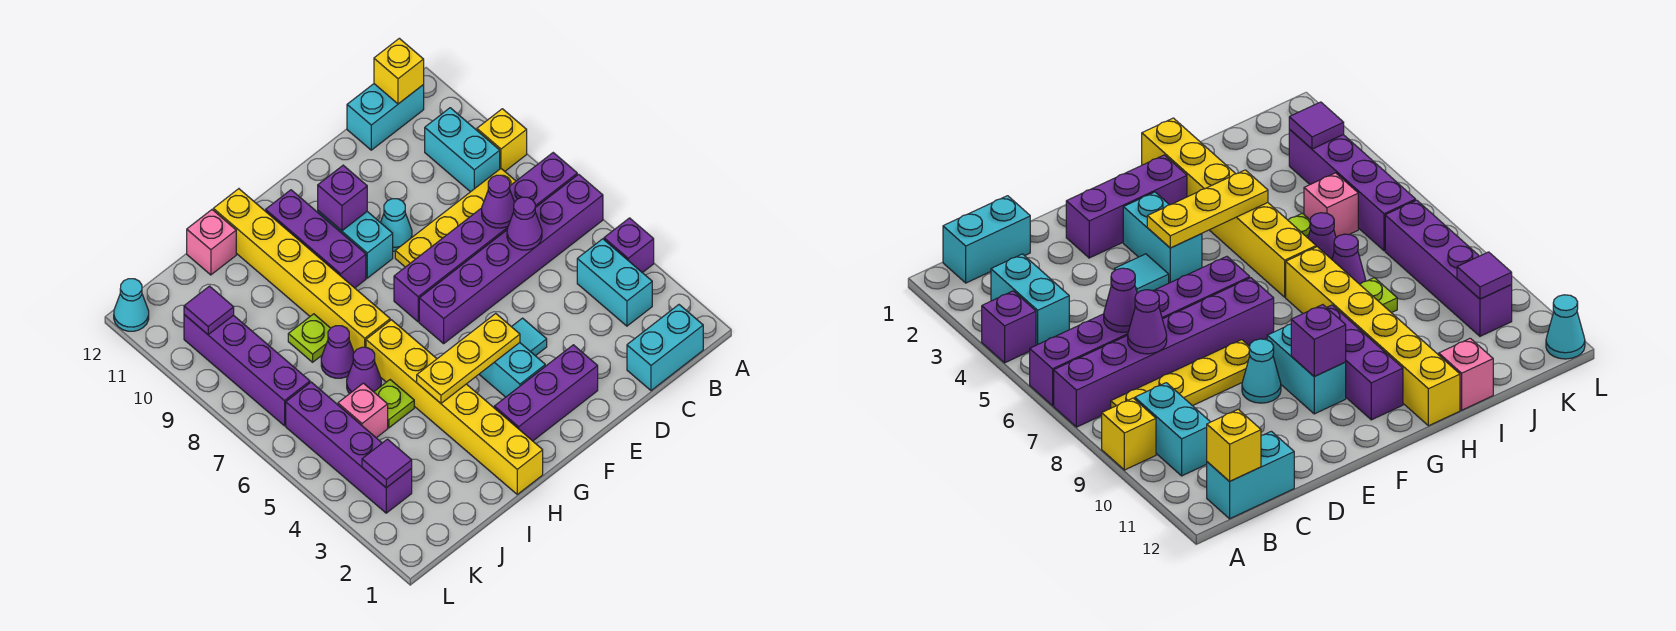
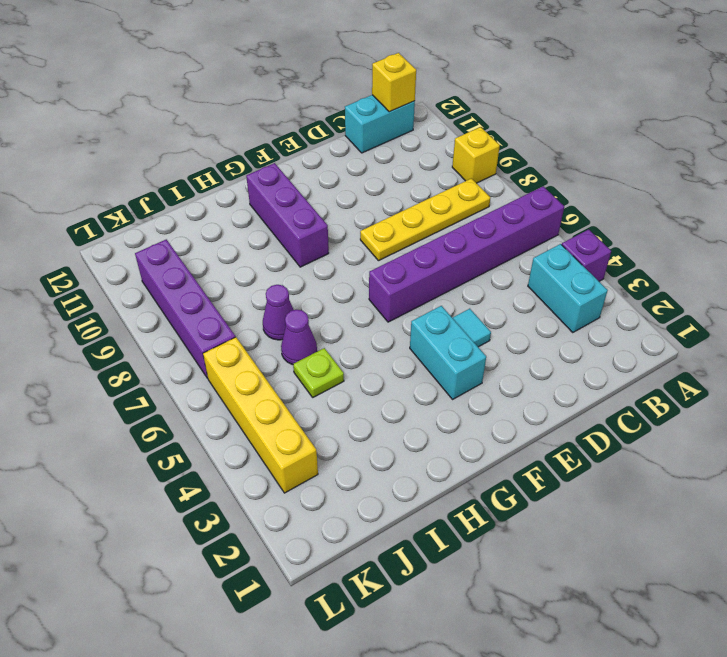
yellow brick K3:K6 level 1 -> purple brick K3:K6 level 1
none -> purple brick A7:F7 level 1
none -> cyan brick B1:C1 level 1
none -> cyan brick B9:B10 level 1
none -> purple brick E2:G2 level 1

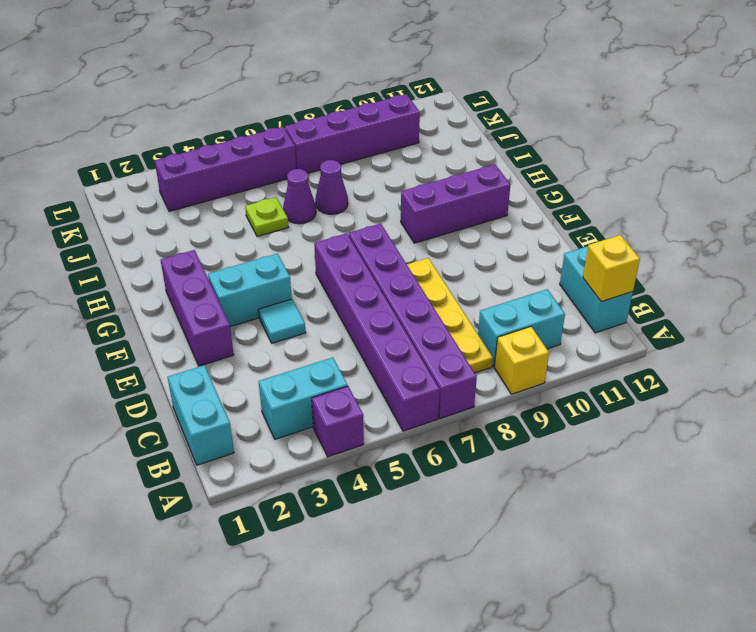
none -> cyan cone E9 level 1
none -> cyan brick F9:F10 level 1
none -> yellow brick H1:H6 level 1
none -> yellow brick H7:H12 level 1

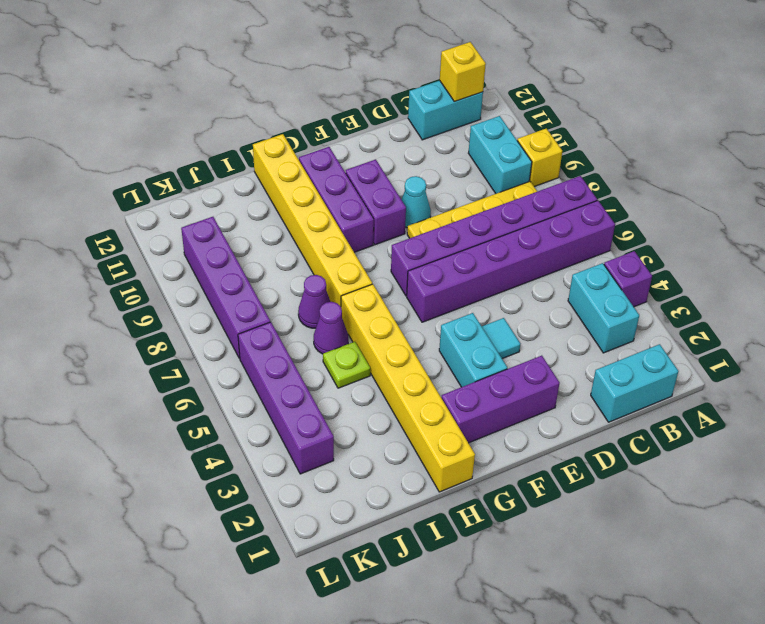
purple brick F9:F10 level 1 -> cyan brick F9:F10 level 1
none -> lime plate I8 level 1
none -> pink brick I12 level 1
none -> pink brick J5 level 1
none -> cyan cone L12 level 1

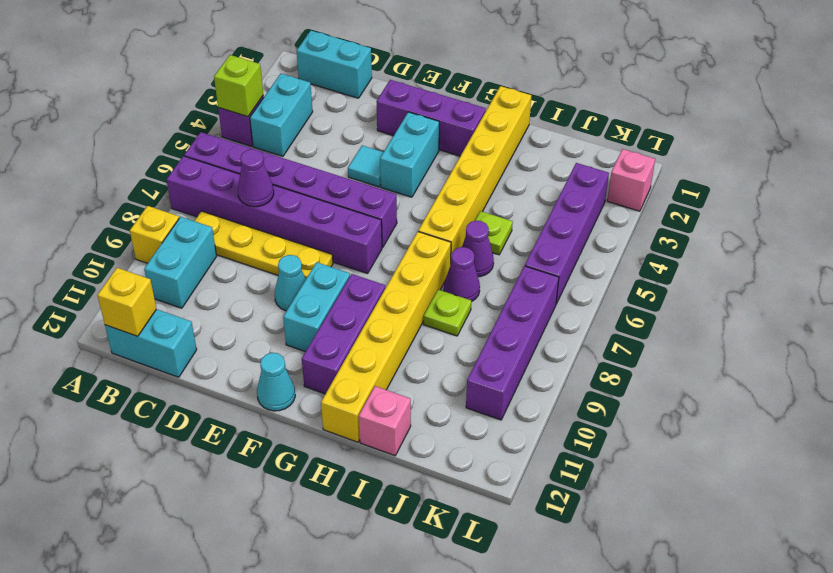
lime brick A4 level 2 -> none
cyan cone F12 level 1 -> cyan cone L12 level 1
pink brick L2 level 1 -> pink brick J5 level 1
none -> purple cone C6 level 2
none -> yellow plate F4:H4 level 2
none -> purple brick F10 level 2
none -> purple tile K3 level 2

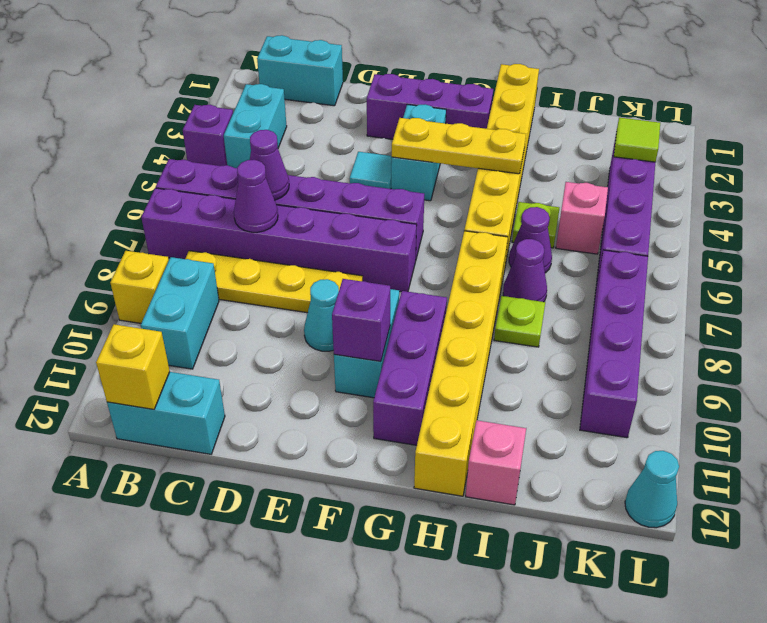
lime tile K3 level 2 -> purple tile K3 level 2
none -> purple tile K10 level 2

